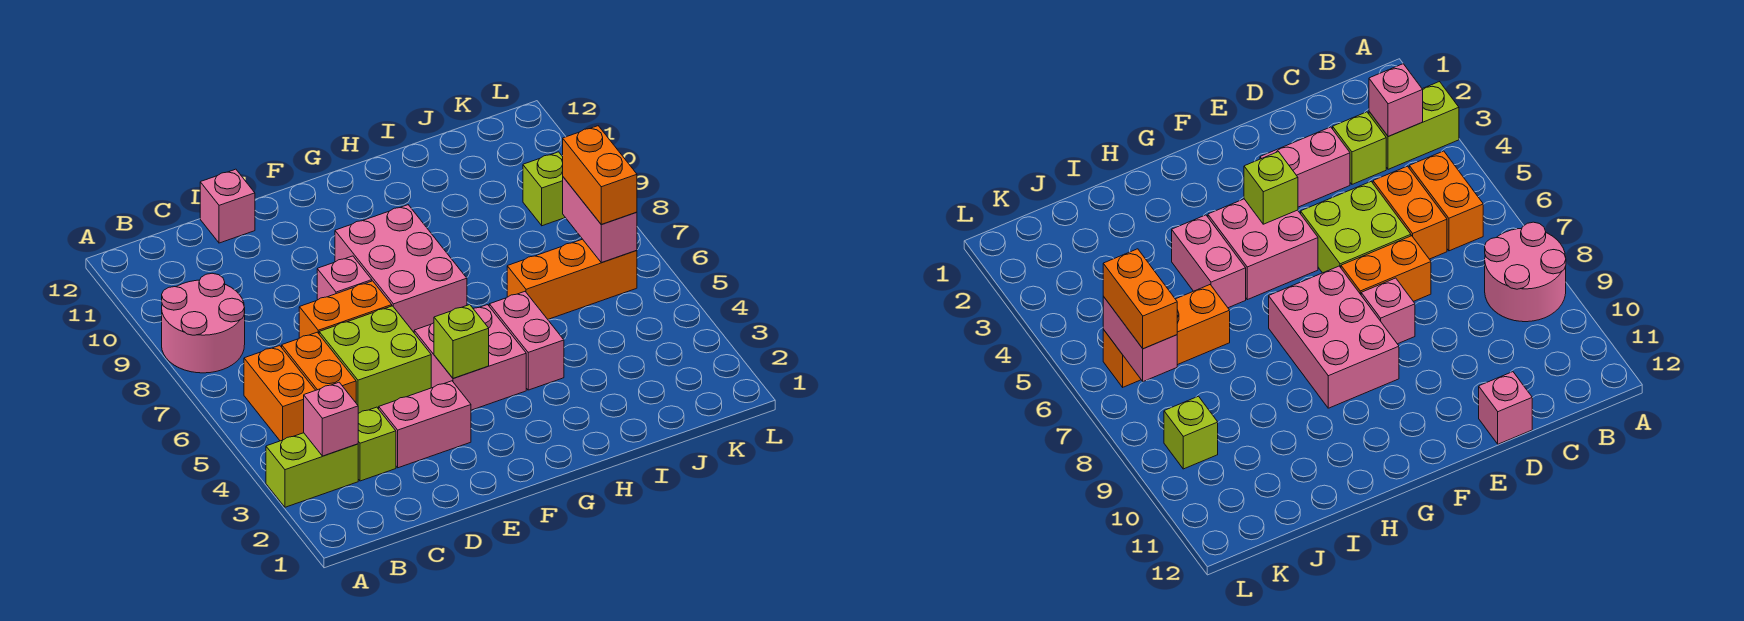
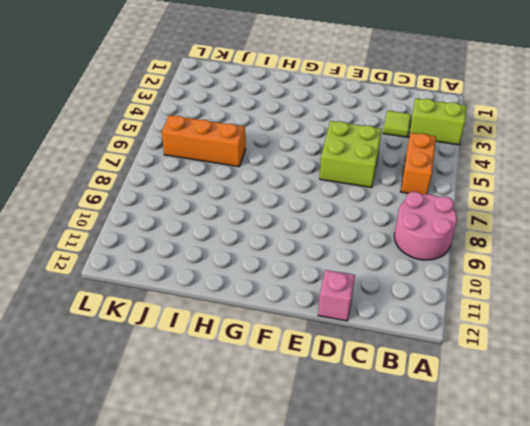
lime tile C3 level 1 -> lime brick C3 level 1
none -> orange brick C5:C6 level 1
none -> pink brick D3:E3 level 1
none -> orange brick D7:E7 level 1

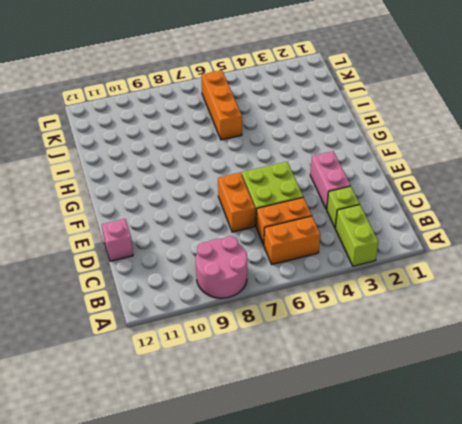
none -> pink brick E8 level 1
none -> pink brick F4:G5 level 1
none -> pink brick F7:G9 level 1

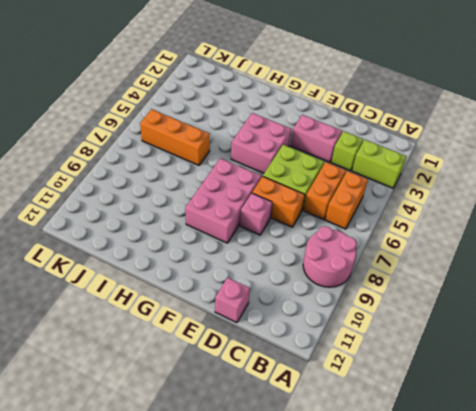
none -> pink brick H4:H5 level 1
none -> lime brick K9 level 1
none -> pink brick B3 level 2

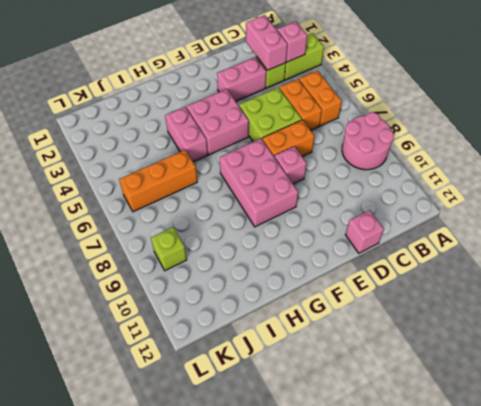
pink brick C2:C3 level 2 -> pink brick K6:K7 level 2
none -> lime brick F4 level 2
none -> orange brick K6:K7 level 3

